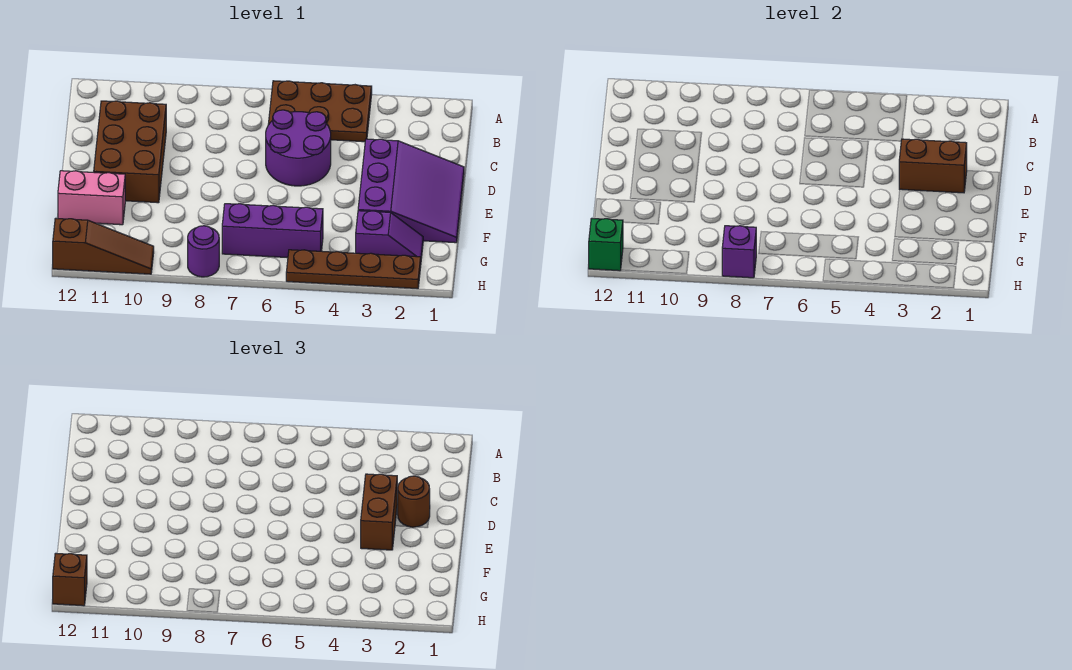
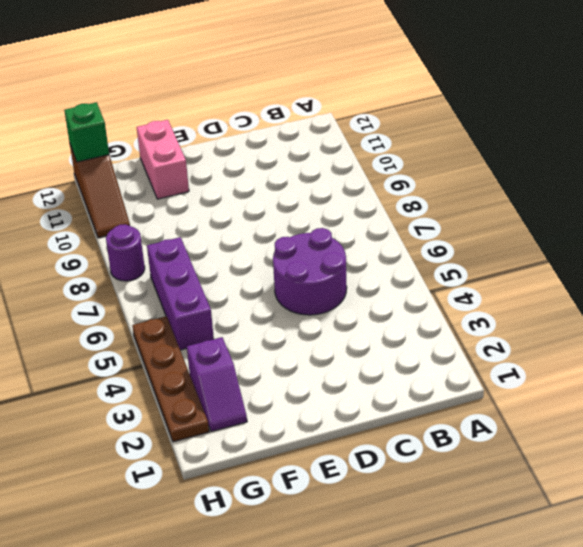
none -> brown plate A4:B6 level 1
none -> brown brick C10:E11 level 1
none -> purple slope D1:F3 level 1 top 3

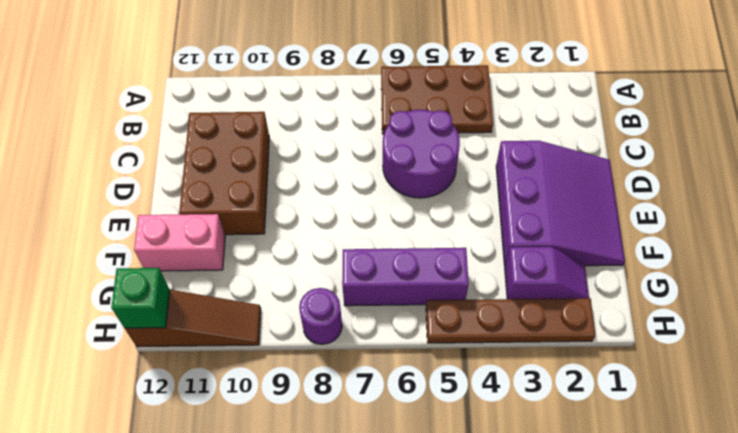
none -> brown brick D2:D3 level 2
none -> purple brick H8 level 2
none -> brown round brick D2 level 3

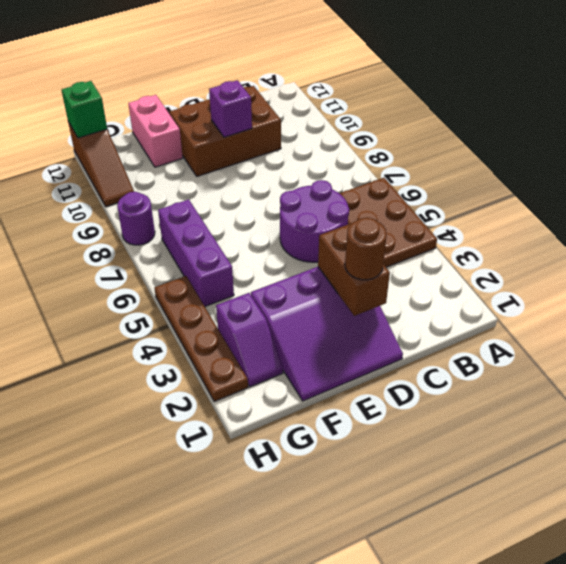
purple brick D10 level 2 -> purple brick H8 level 2
none -> brown brick D3:E3 level 3
none -> brown brick H12 level 3

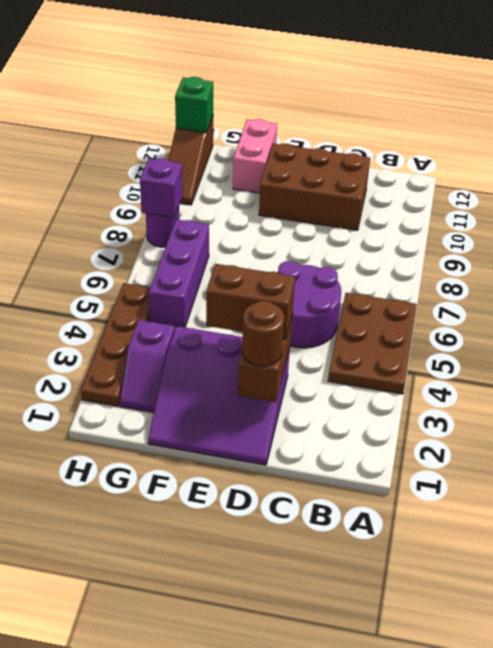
none -> brown brick H12 level 3

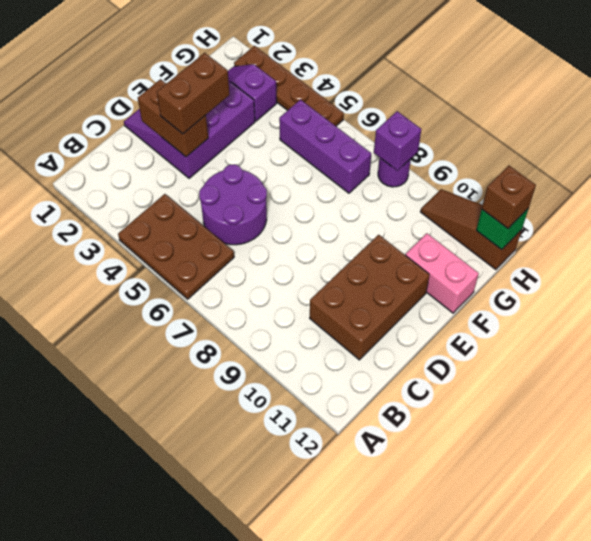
none -> brown round brick D2 level 3

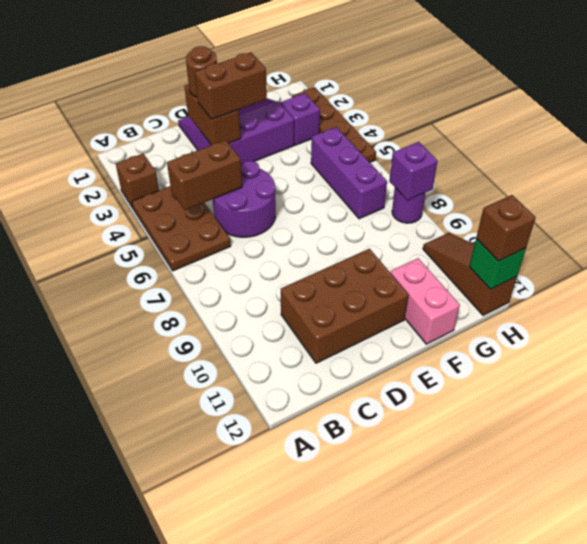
brown brick A3 level 1 -> none
brown brick B5:C5 level 2 -> none

